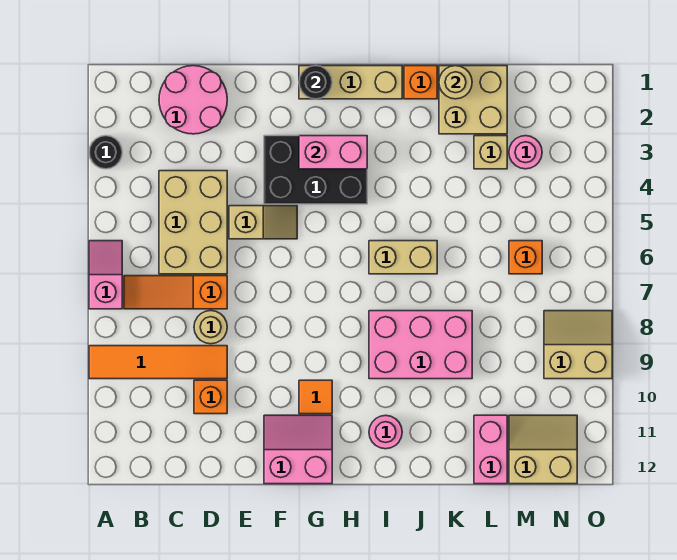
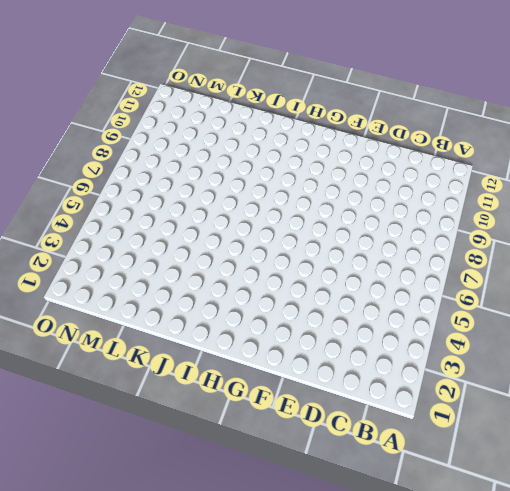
none -> black round brick A3 level 1
none -> pink slope A6:A7 level 1 top 7
none -> orange tile A9:D9 level 1

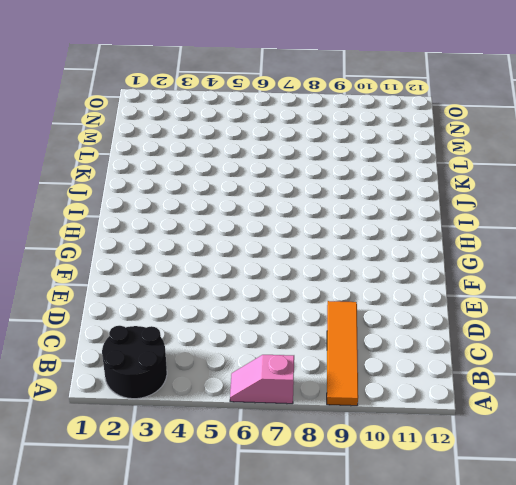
black round brick A2:B3 level 1 -> black round brick A3 level 1
none -> orange slope B7:D7 level 1 top D
none -> pink round brick C1:D2 level 1
none -> tan brick C4:D6 level 1

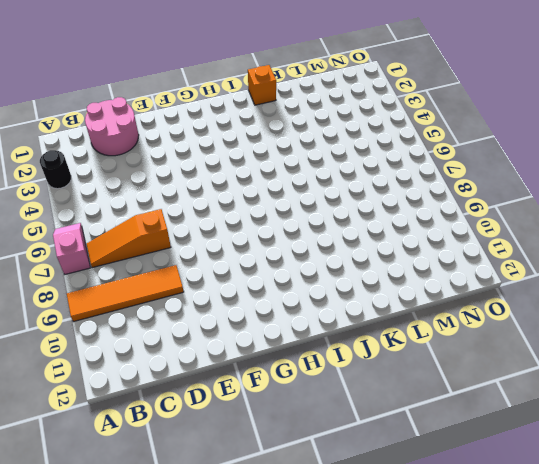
none -> tan brick C4:D6 level 1
none -> tan round brick D8 level 1
none -> orange brick D10 level 1

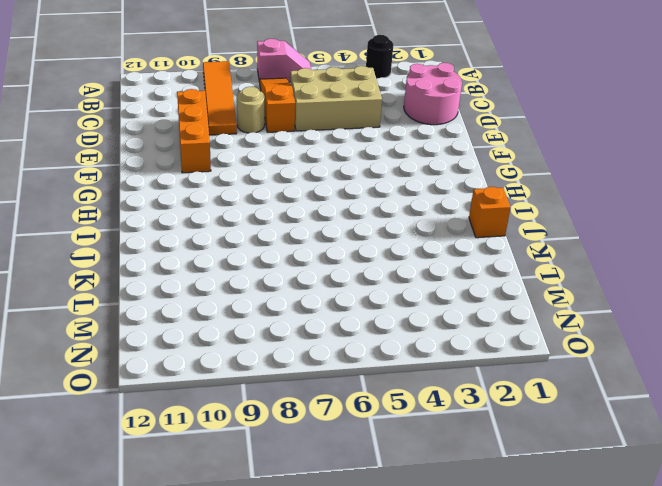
orange brick D10:F10 level 1 -> orange brick D10 level 1
none -> tan slope E5:F5 level 1 top E
none -> black brick F3:H4 level 1
none -> pink slope F11:G12 level 1 top 12

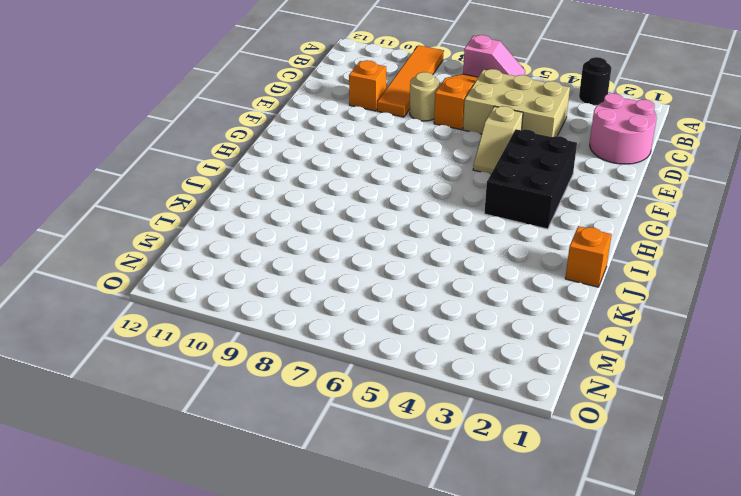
none -> pink slope F11:G12 level 1 top 12
none -> tan brick G1:I1 level 1
none -> orange tile G10 level 1

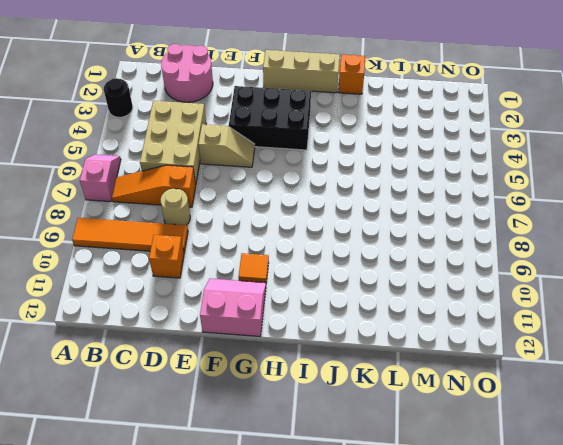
none -> tan brick I6:J6 level 1
none -> pink brick I8:K9 level 1
none -> pink round brick I11 level 1

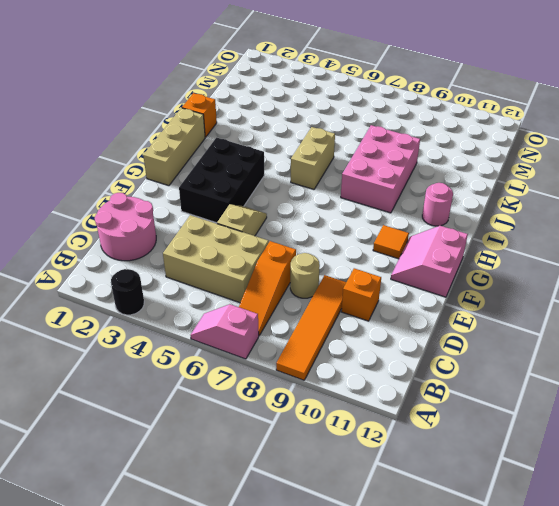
none -> tan brick K1:L2 level 1
none -> tan brick L3 level 1
none -> pink brick L11:L12 level 1

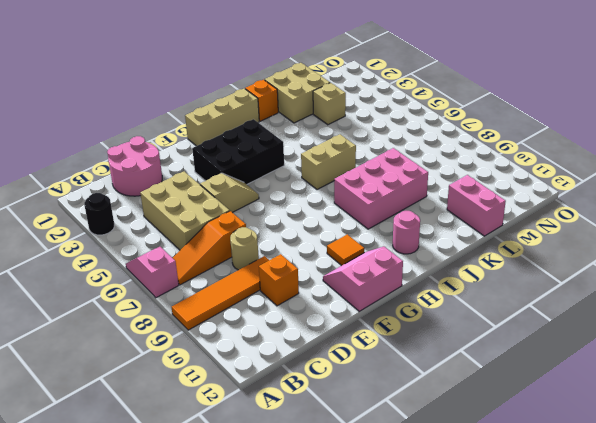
none -> pink round brick M3 level 1
none -> orange brick M6 level 1
none -> tan slope M11:N12 level 1 top 12

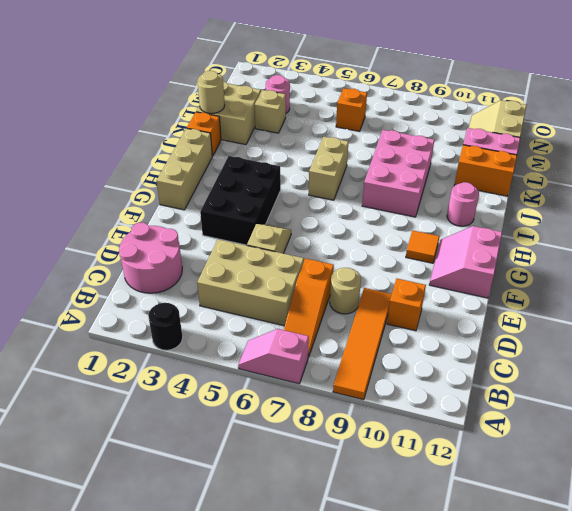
orange brick K11:K12 level 1 -> none
none -> tan slope N8:O9 level 1 top 9
none -> black round brick G1 level 2
none -> pink brick G3:H3 level 2

